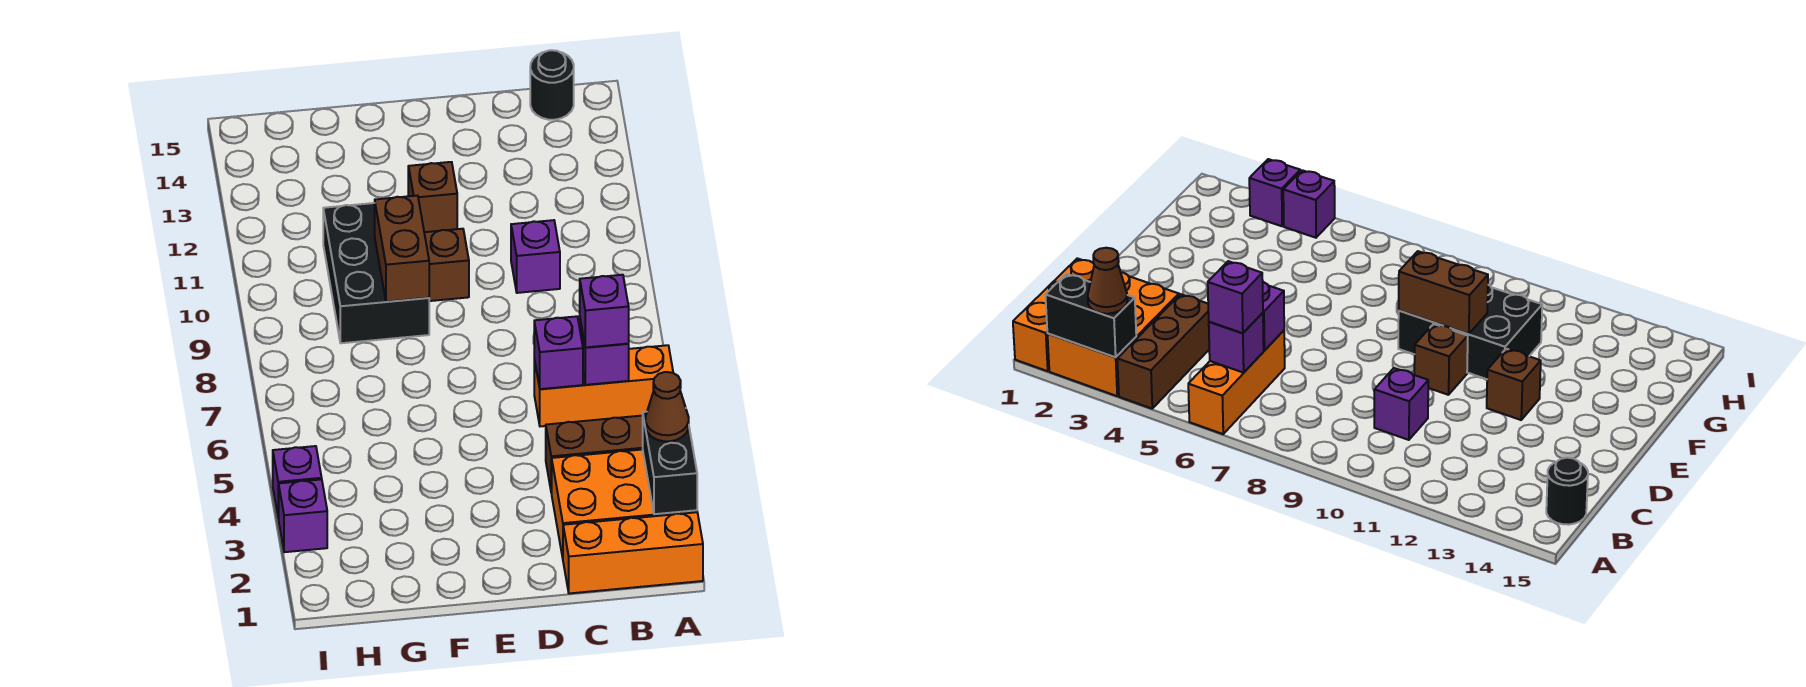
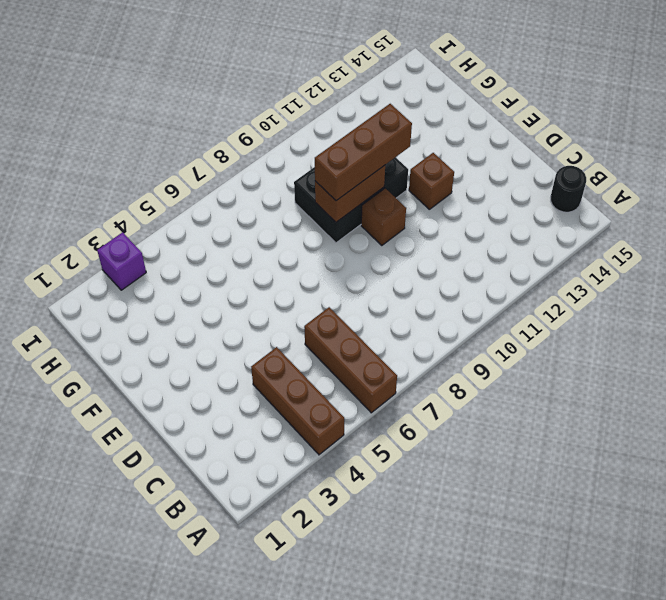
brown brick A6:C6 level 1 -> orange brick A6:C6 level 1
brown brick F9:F11 level 3 -> none
none -> orange brick A1:C1 level 1
none -> orange brick A2:C3 level 1
none -> purple brick C10 level 1

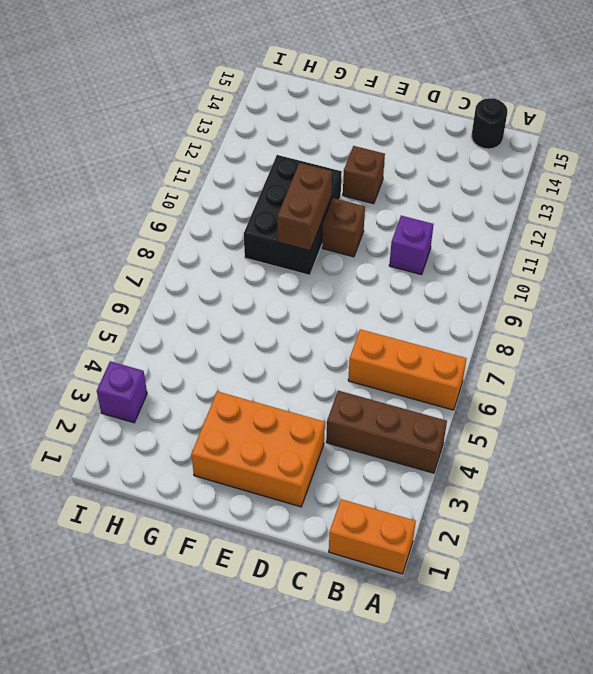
orange brick A1:B1 level 1 -> orange brick A1:C1 level 1
orange brick D2:F3 level 1 -> orange brick A2:C3 level 1
none -> purple brick I4 level 1
none -> black brick A2:A3 level 2
none -> purple brick B6 level 2

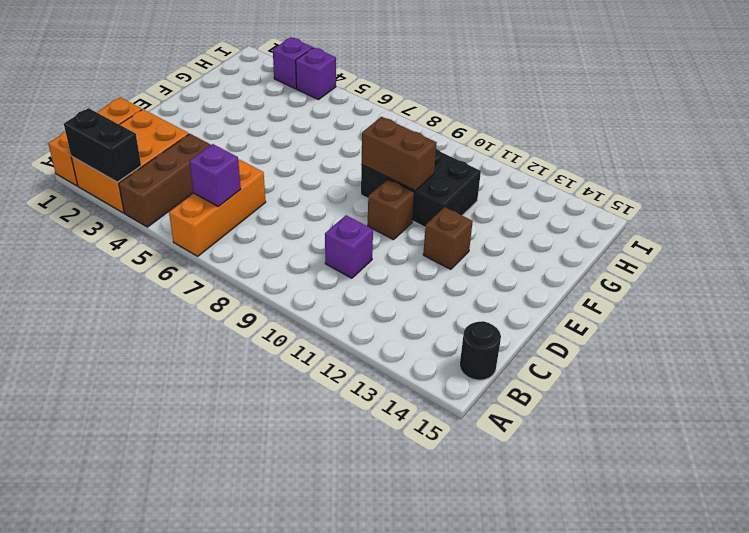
none -> purple brick C6 level 2
none -> brown cone A3 level 3
none -> purple brick B6 level 3

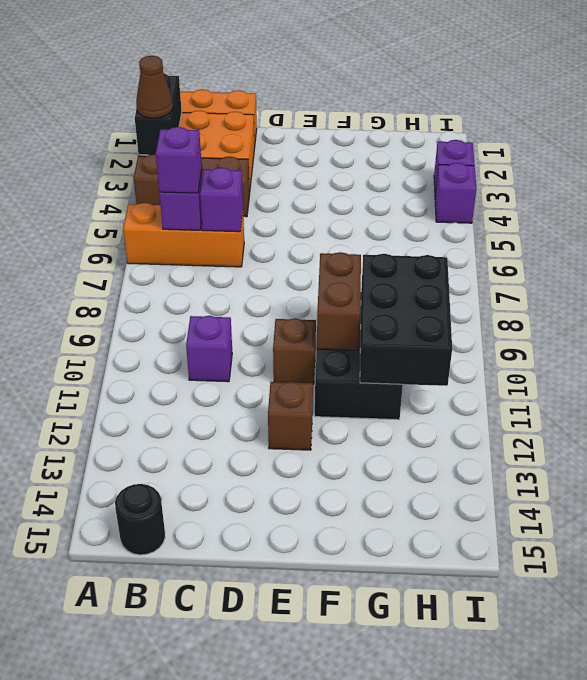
black brick G9:H11 level 2 -> none

